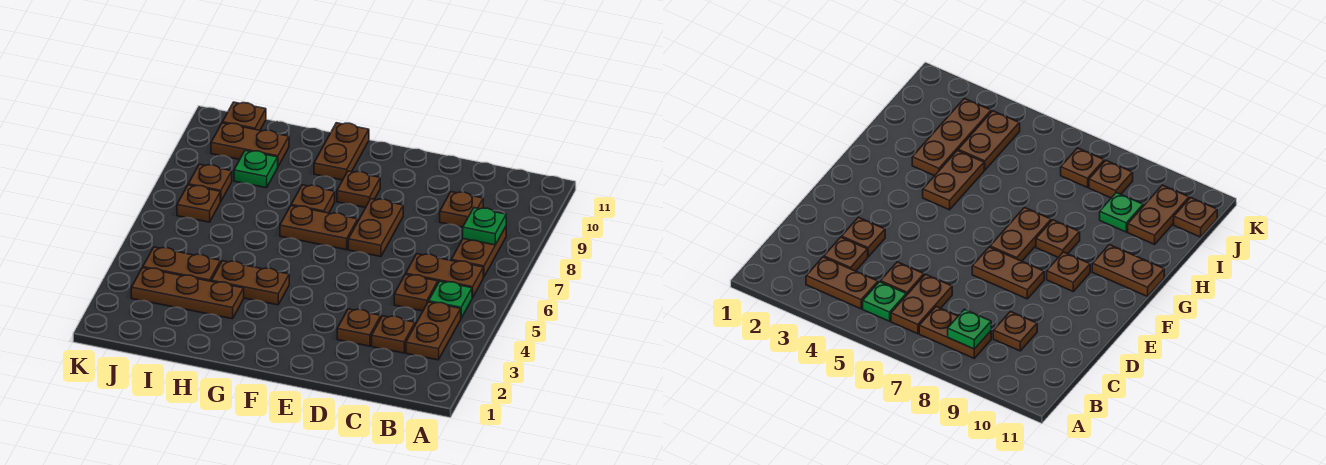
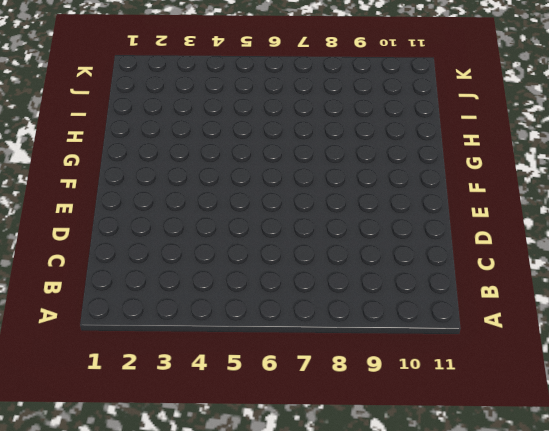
none -> brown plate B3:B4 level 1
none -> green plate B5 level 1
none -> brown plate B6:C6 level 1

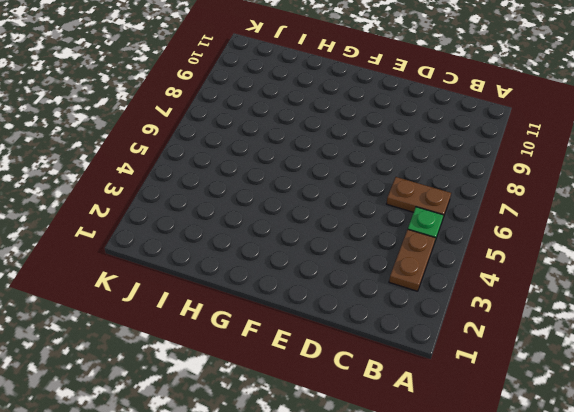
none -> brown plate B7:B8 level 1
none -> brown plate C3 level 1
none -> brown plate C5 level 1

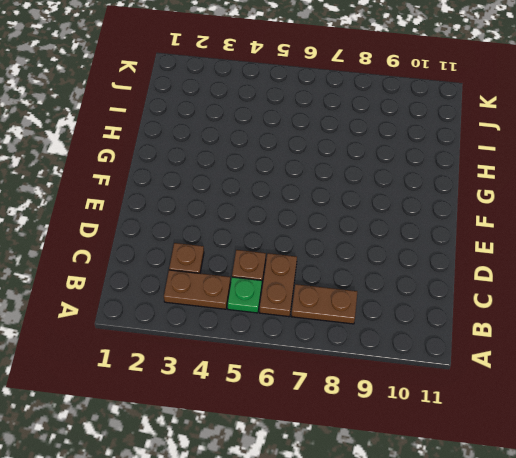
none -> brown plate C9 level 1
none -> brown plate D3 level 1
none -> brown plate E7:E8 level 1

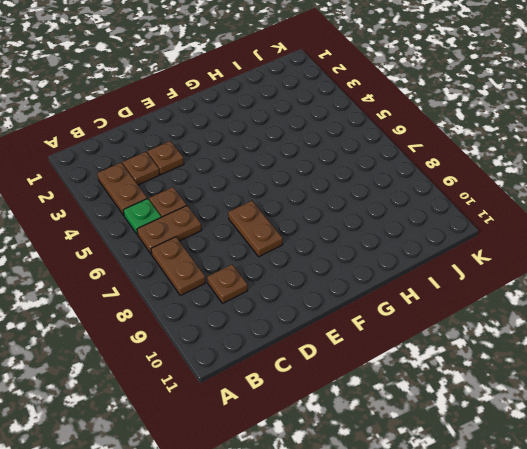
none -> brown plate F7:G7 level 1
none -> brown plate F9 level 1
none -> brown plate G4:H4 level 1

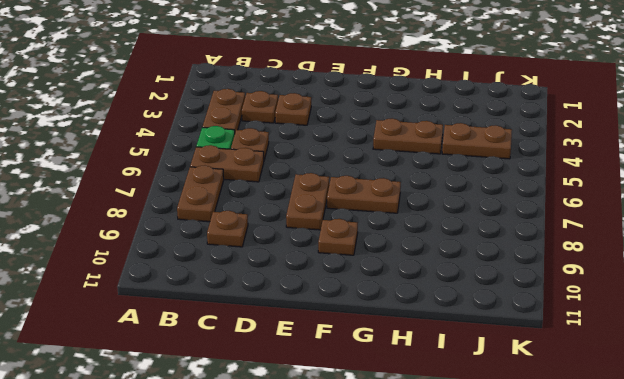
none -> brown plate G8 level 1
none -> brown plate G10:G11 level 1
none -> brown plate H3:J3 level 1

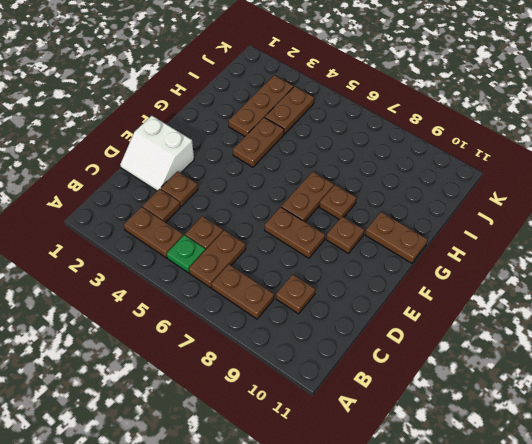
white slope D1:E2 level 1 top E -> none
none -> green plate I9 level 1
none -> brown plate I10:J10 level 1
none -> brown plate J7 level 1

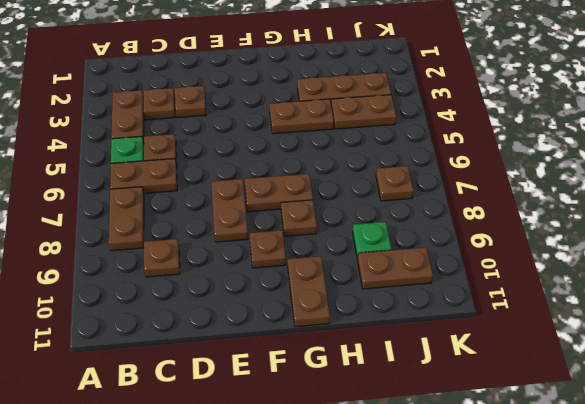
none -> brown plate J8 level 1
none -> brown plate J11 level 1
none -> green plate B8 level 2

